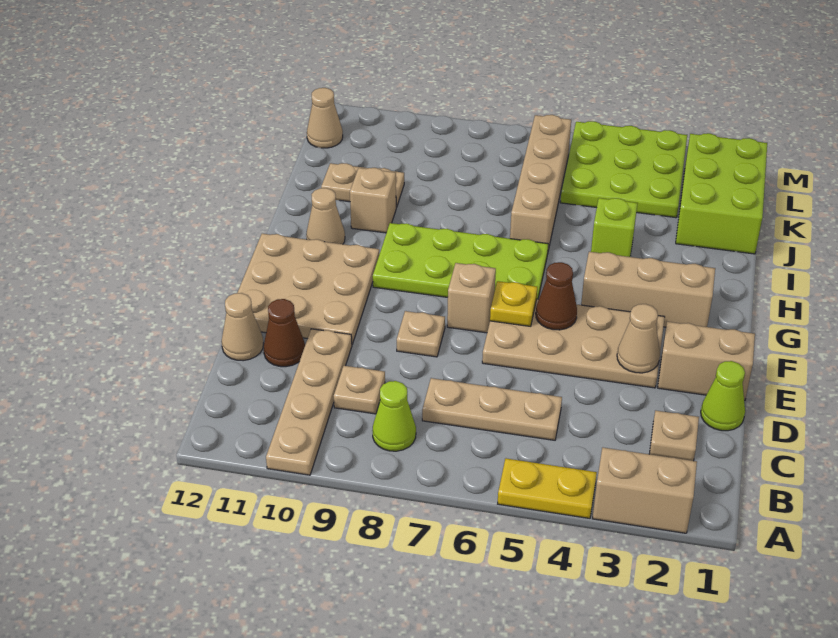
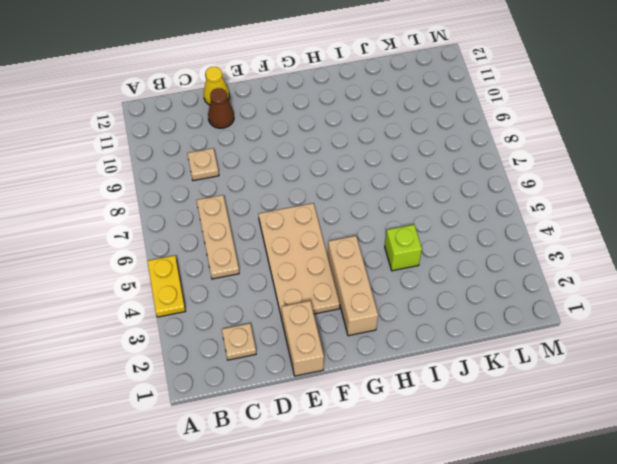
yellow cone D12 level 1 -> tan cone D12 level 1
none -> tan brick A2:A3 level 1
none -> tan plate A10:D10 level 1
none -> lime cone B8 level 1

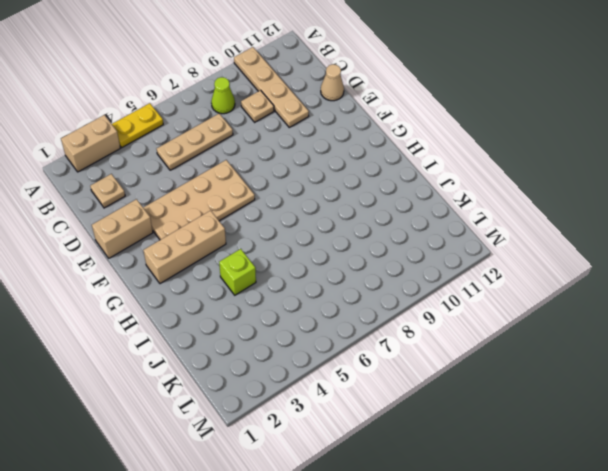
none -> lime cone D1 level 1
none -> brown cone D11 level 1
none -> tan plate E8 level 1

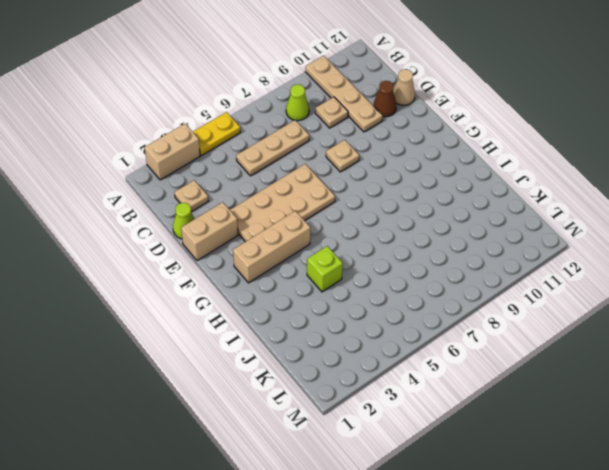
none -> tan plate E10:G12 level 1
none -> tan brick F7 level 1
none -> lime plate G6:H9 level 1

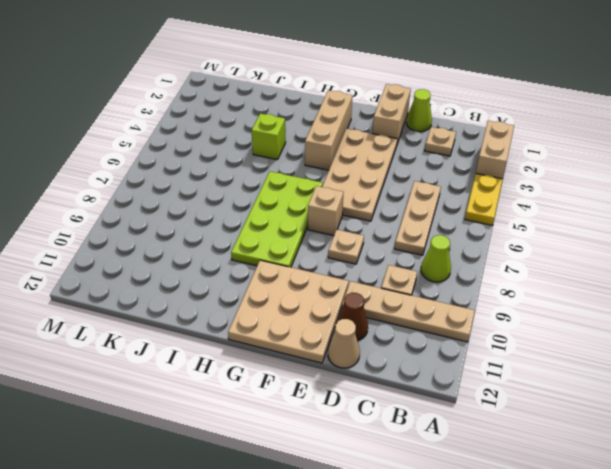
none -> tan cone H11 level 1
none -> tan brick I6:L6 level 1
none -> tan brick I10 level 1

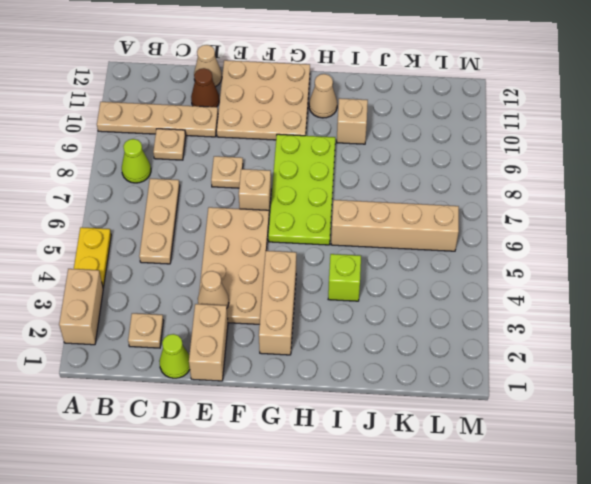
none -> lime brick J1:L2 level 1
none -> tan plate J10:J11 level 1
none -> lime plate K3:M5 level 1

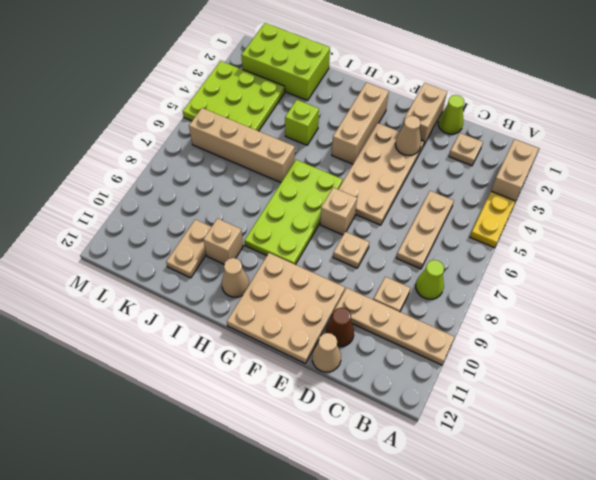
none -> tan cone L12 level 1
none -> brown cone F5 level 2
none -> yellow plate F6 level 2

